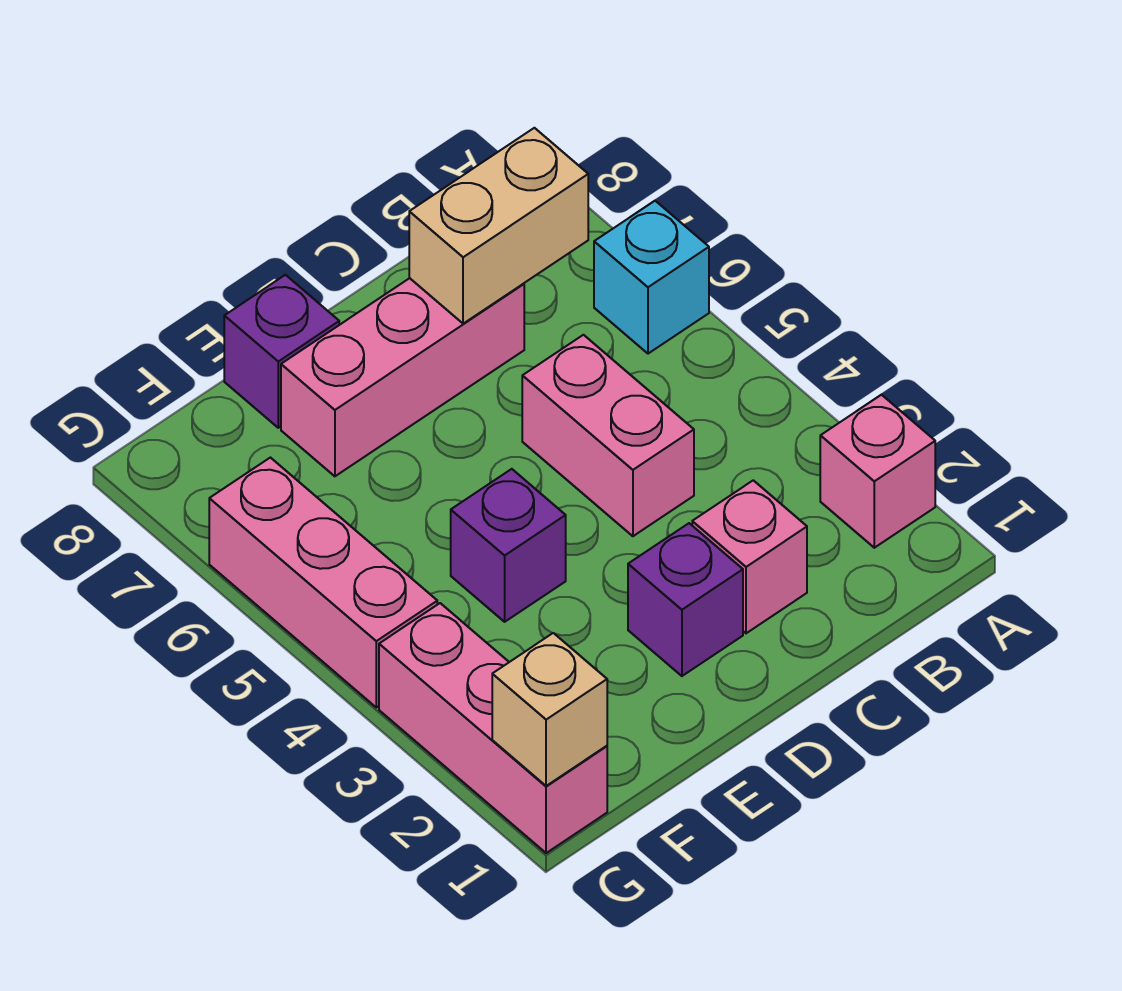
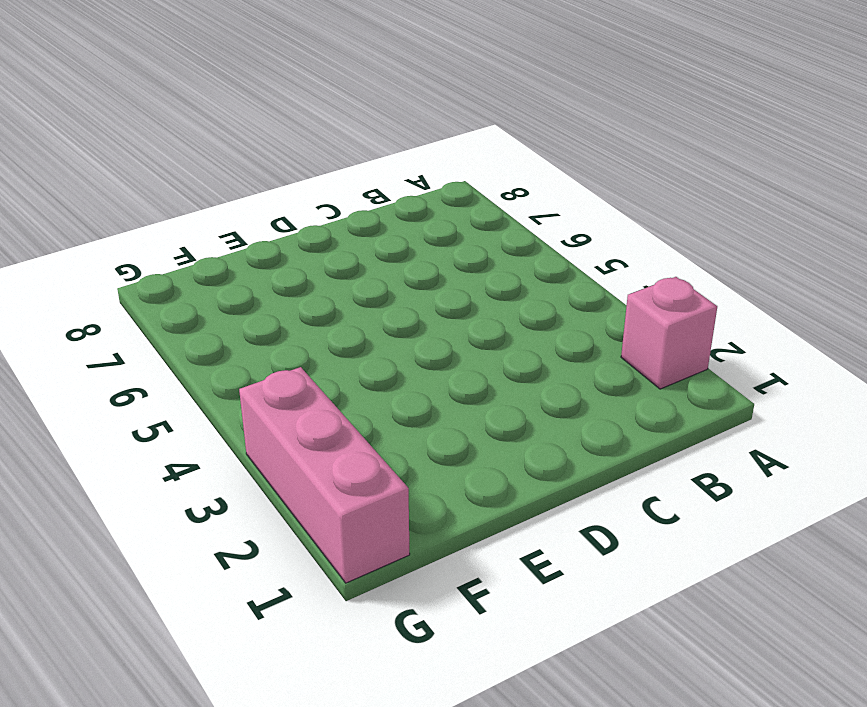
none -> cyan brick A6 level 1
none -> pink brick C2 level 1
none -> pink brick C4:C5 level 1

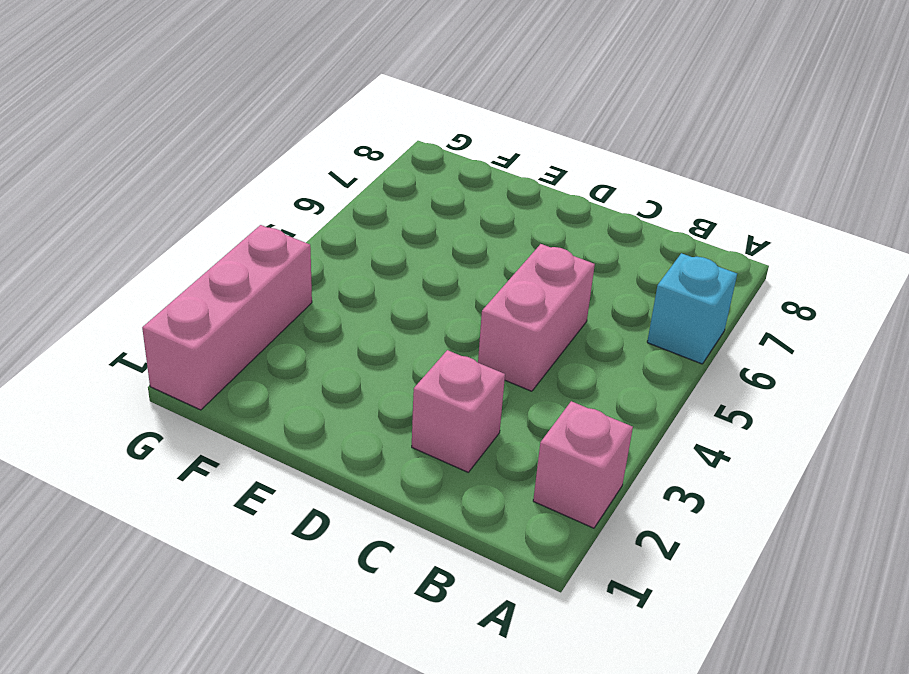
none -> pink brick C7:E7 level 1
none -> purple brick D2 level 1
none -> purple brick E4 level 1

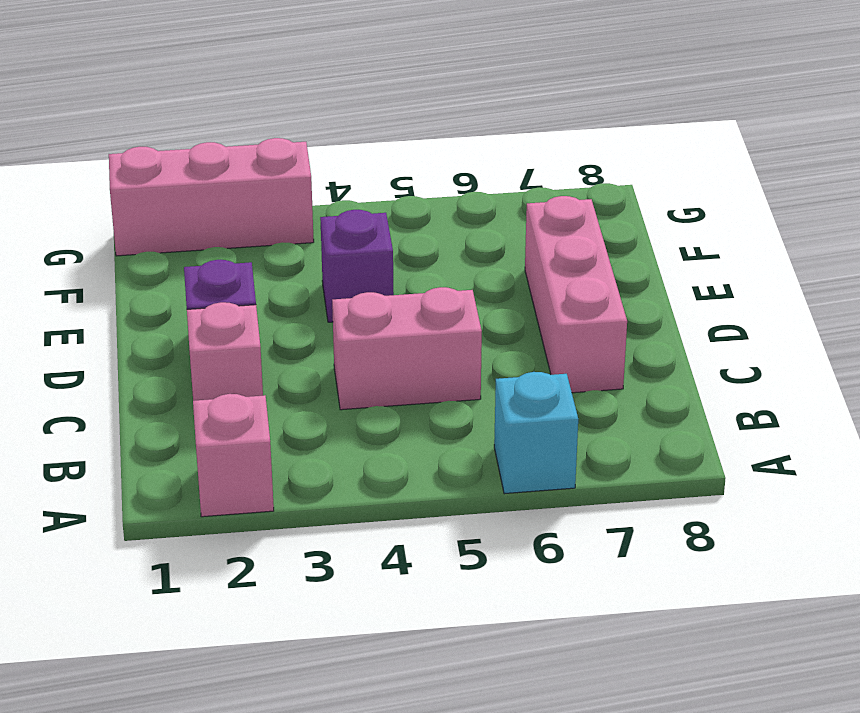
none -> purple brick E8 level 1
none -> pink brick G4:G6 level 1
none -> tan brick B7:C7 level 2

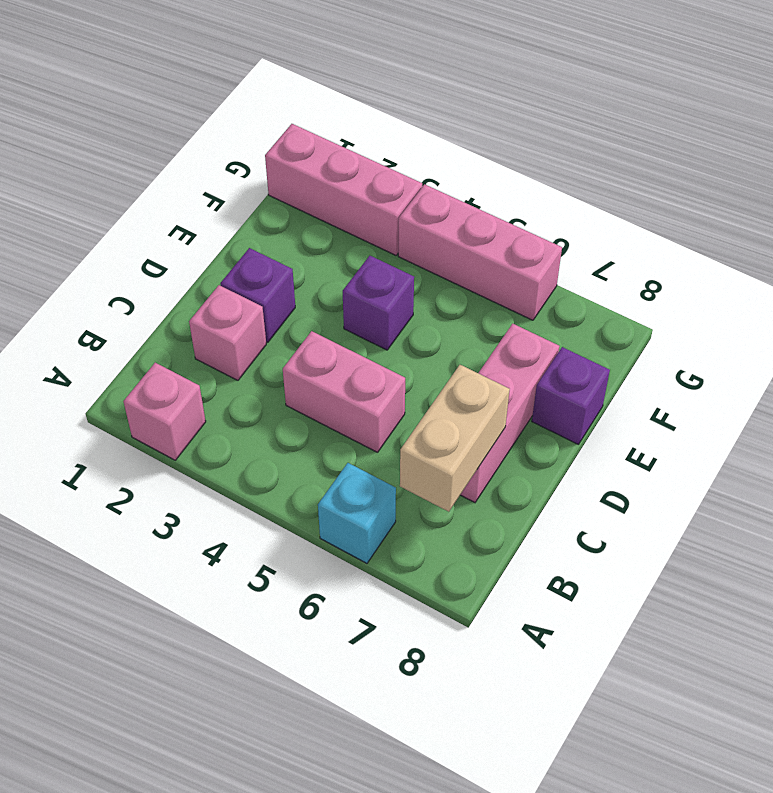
none -> tan brick G1 level 2

